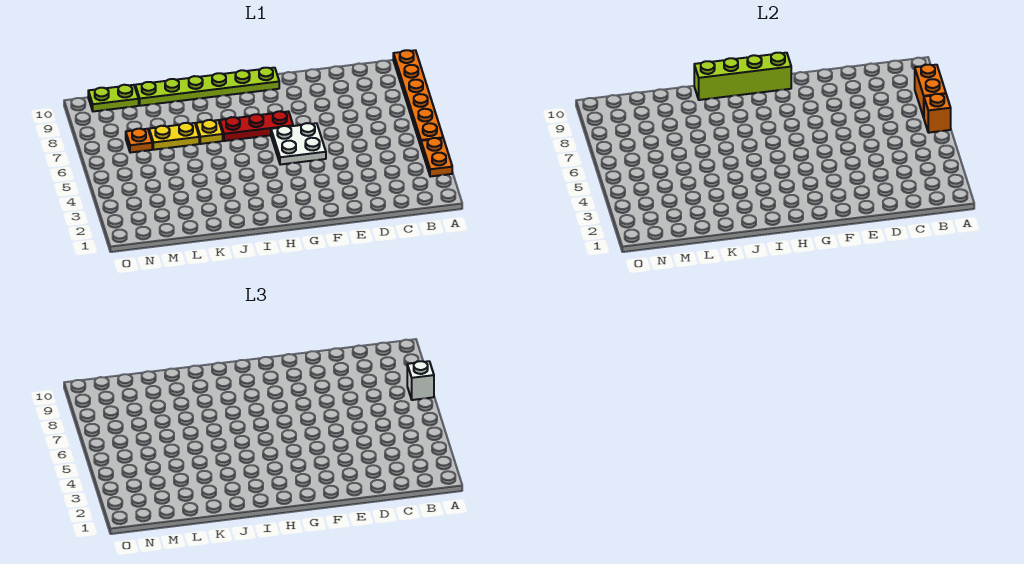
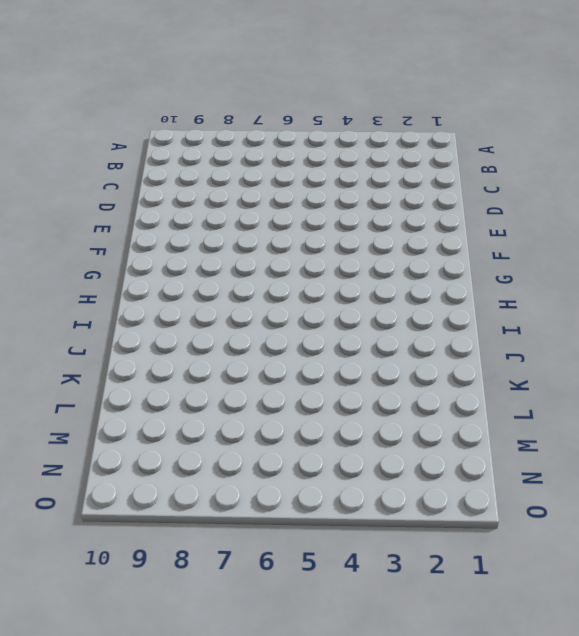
none -> orange plate A3:A4 level 1
none -> orange plate A5:A10 level 1
none -> white plate F5:G6 level 1

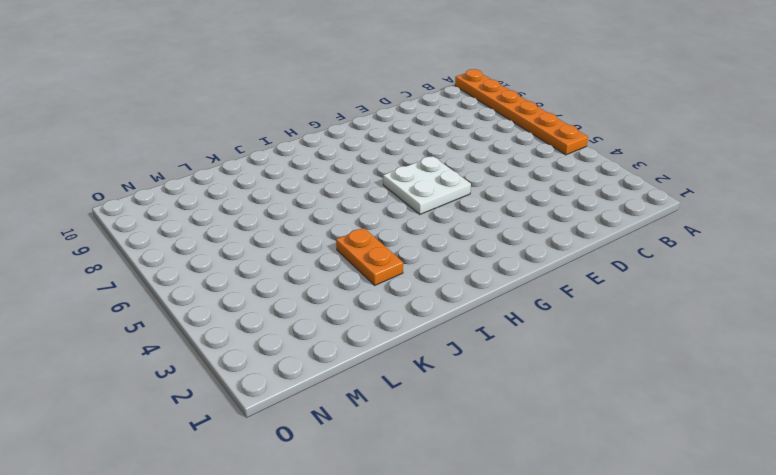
orange plate J3:J4 level 1 -> orange plate A3:A4 level 1
none -> red plate G7:I7 level 1
none -> lime plate G10:L10 level 1
none -> yellow plate J7 level 1

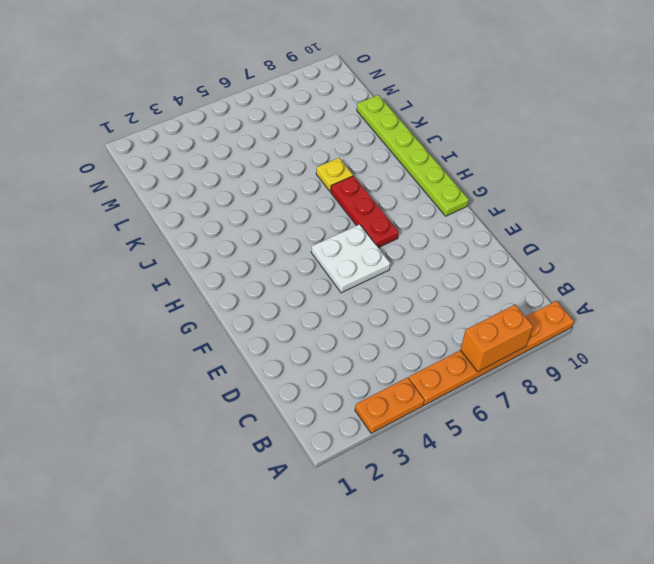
none -> yellow plate K7:L7 level 1
none -> orange plate M7 level 1
none -> lime plate M10:N10 level 1

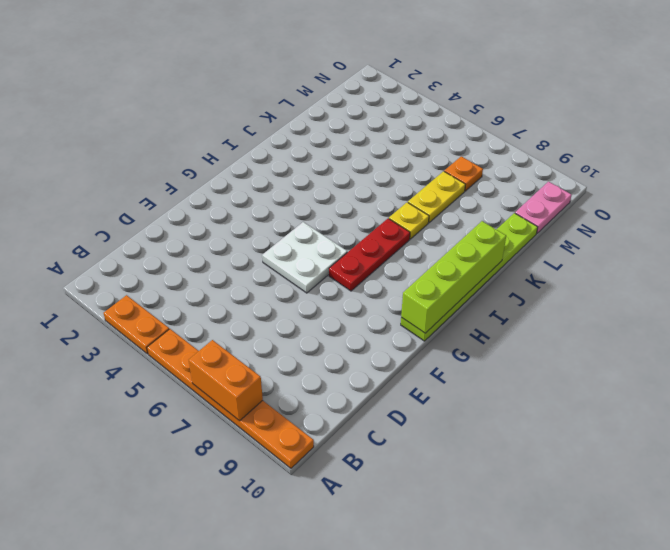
pink plate M10:N10 level 1 -> lime plate M10:N10 level 1
none -> orange brick A6 level 2
none -> white brick A7 level 3

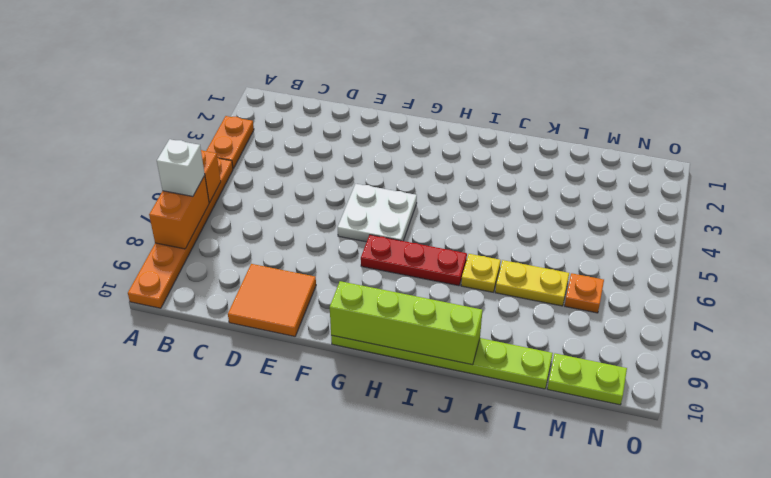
orange tile D9:E10 level 1 -> none

